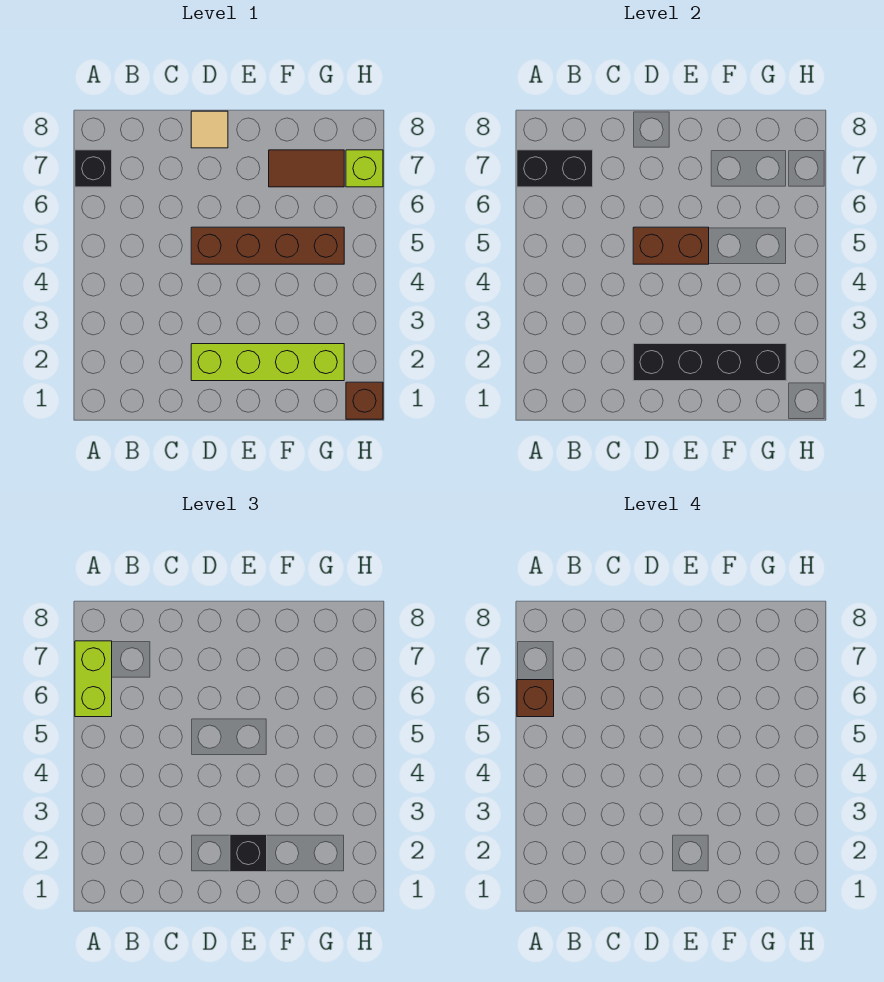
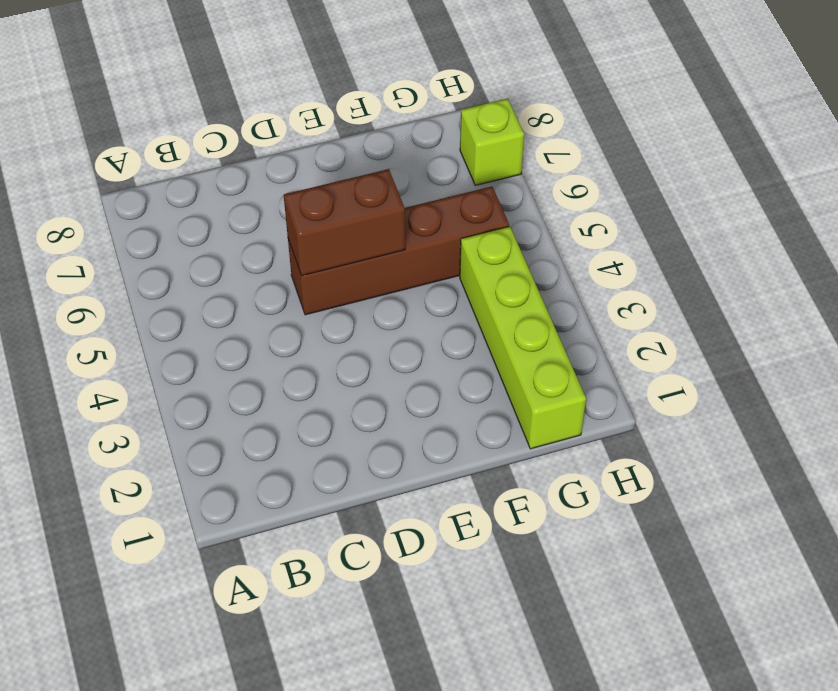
lime brick G1:G4 level 1 -> lime brick D2:G2 level 1
none -> black brick A7 level 1
none -> tan tile D8 level 1
none -> brown tile F7:G7 level 1

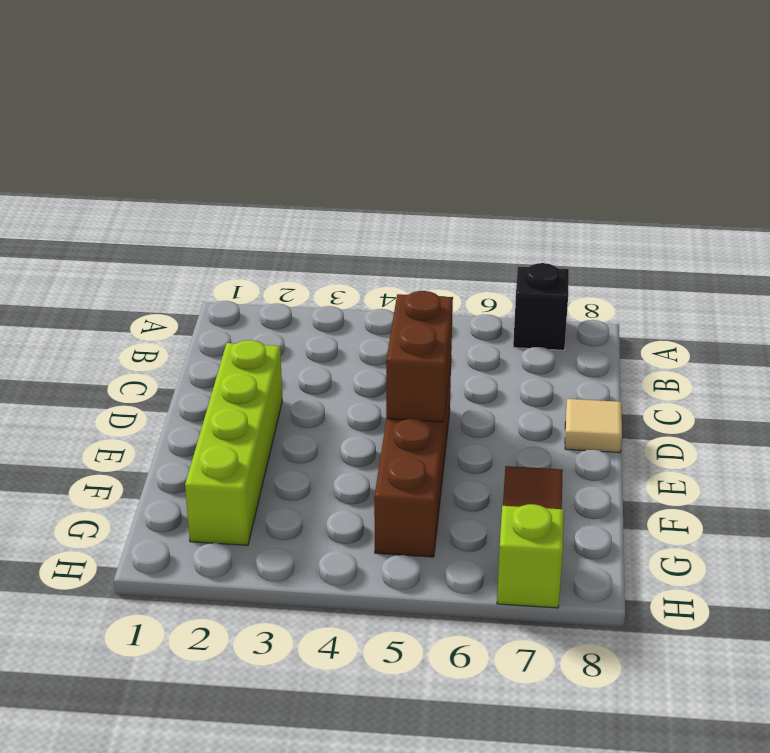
none -> brown brick H1 level 1
none -> black brick A7:B7 level 2
none -> black brick D2:G2 level 2

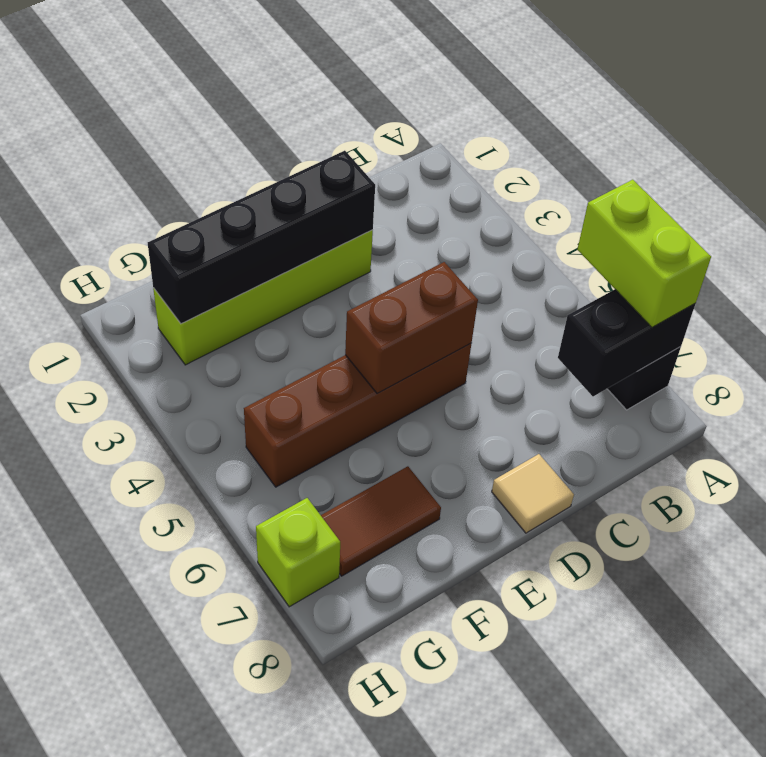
none -> brown brick H1 level 1
none -> black brick E2 level 3
none -> brown brick A6 level 4

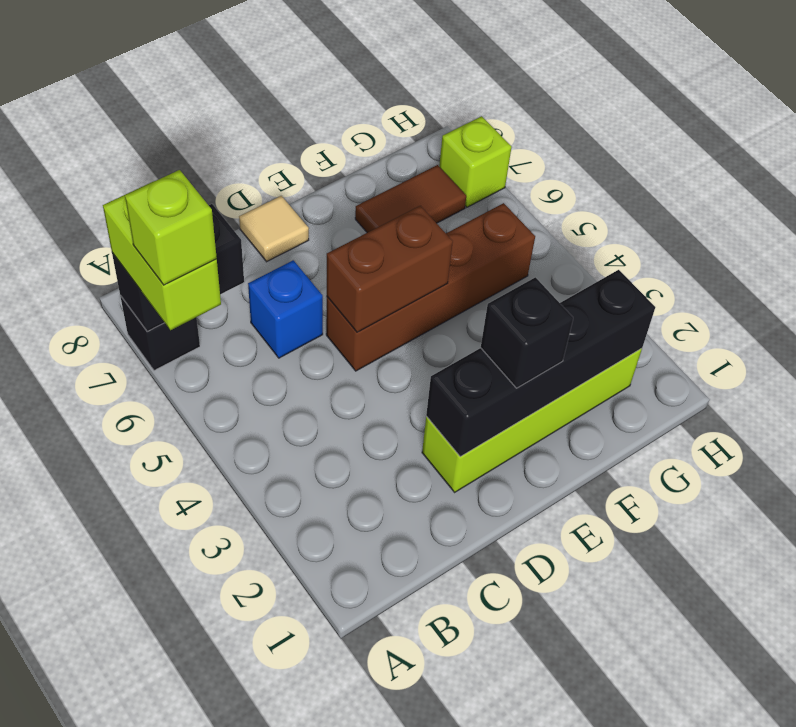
lime brick A6 level 4 -> brown brick A6 level 4
blue brick C6 level 1 -> none
none -> brown brick H1 level 1

